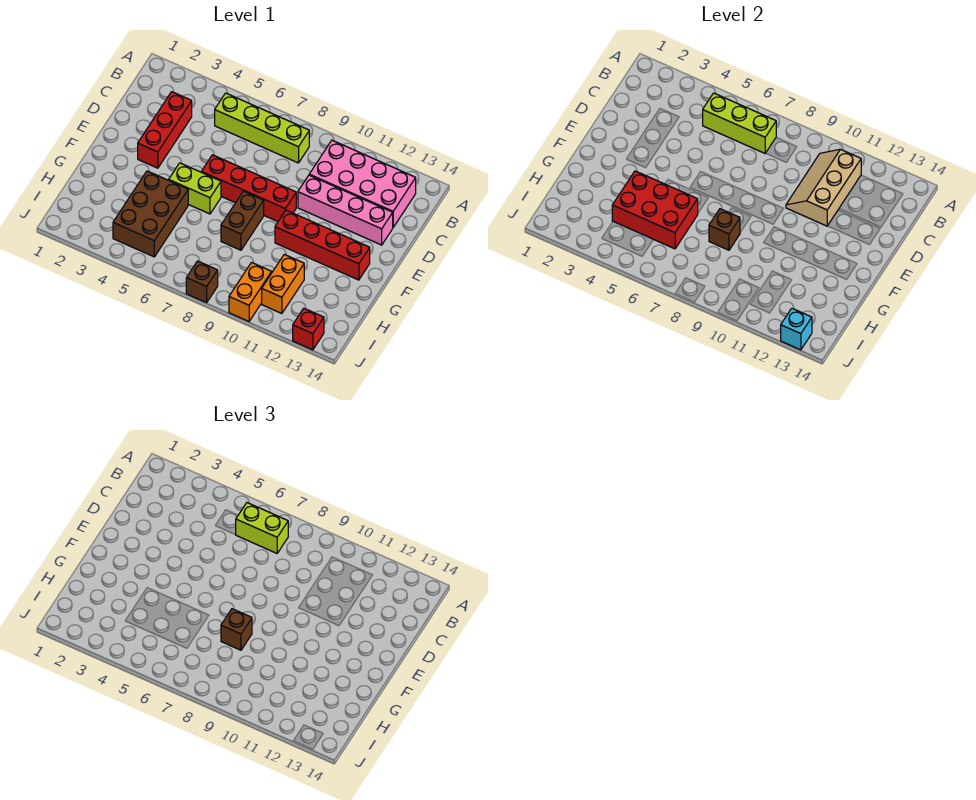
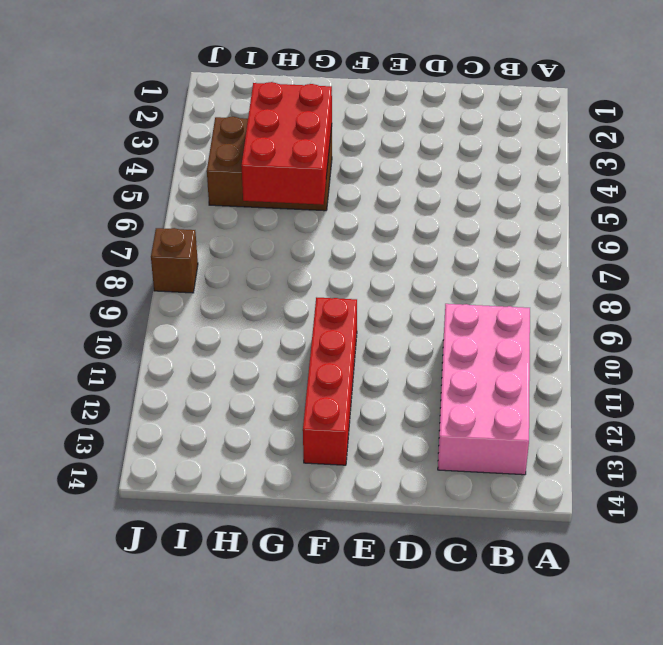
none -> lime brick B5:B8 level 1
none -> red brick C3:E3 level 1
none -> pink brick D10:D13 level 1

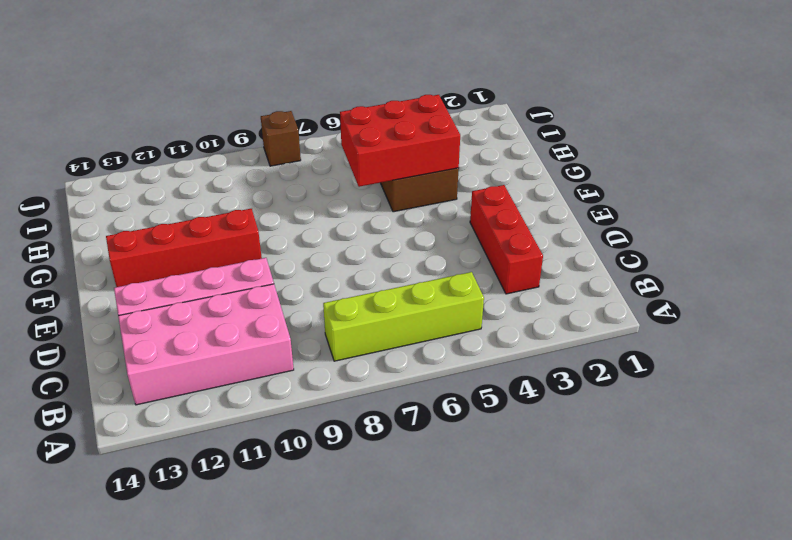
none -> red brick E6:E9 level 1
none -> lime brick F5:F6 level 1
none -> brown brick F8:G8 level 1

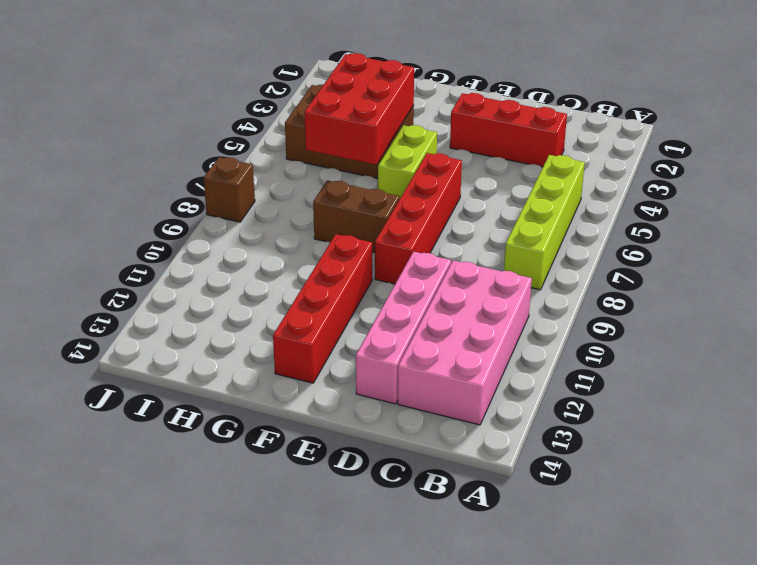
none -> orange brick H11:I11 level 1
none -> orange brick I10:J10 level 1
none -> red brick J13 level 1

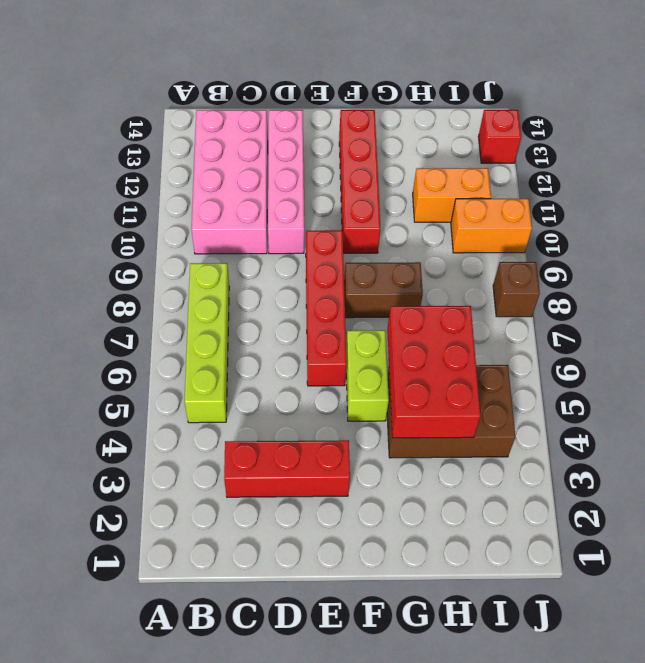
none -> lime brick B5:B7 level 2
none -> tan slope B10:D11 level 2 top 11
none -> brown brick G8 level 2

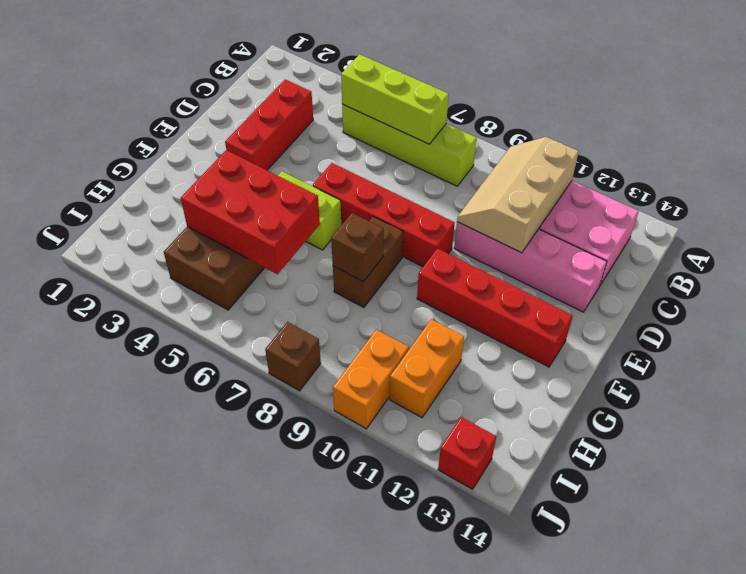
none -> cyan brick J13 level 2
none -> lime brick B6:B7 level 3
none -> brown brick G8 level 3

